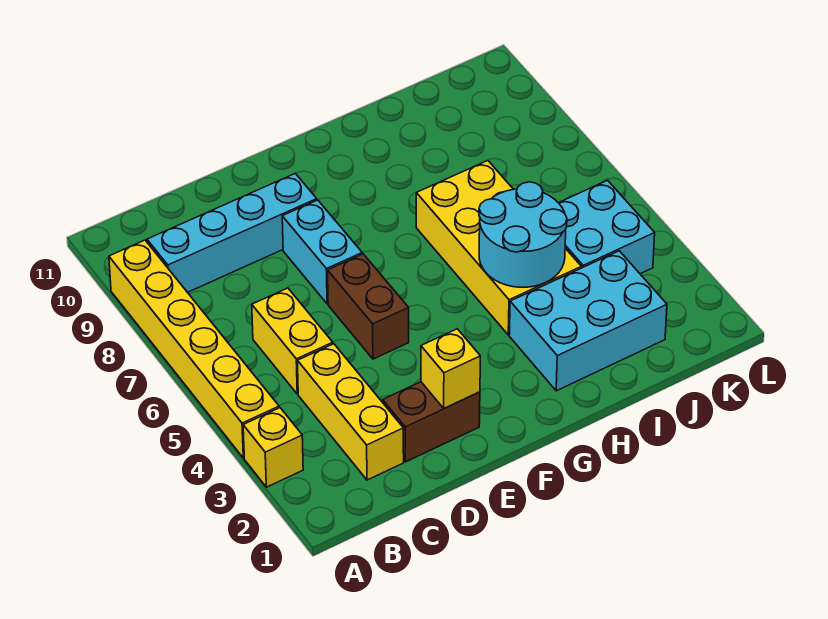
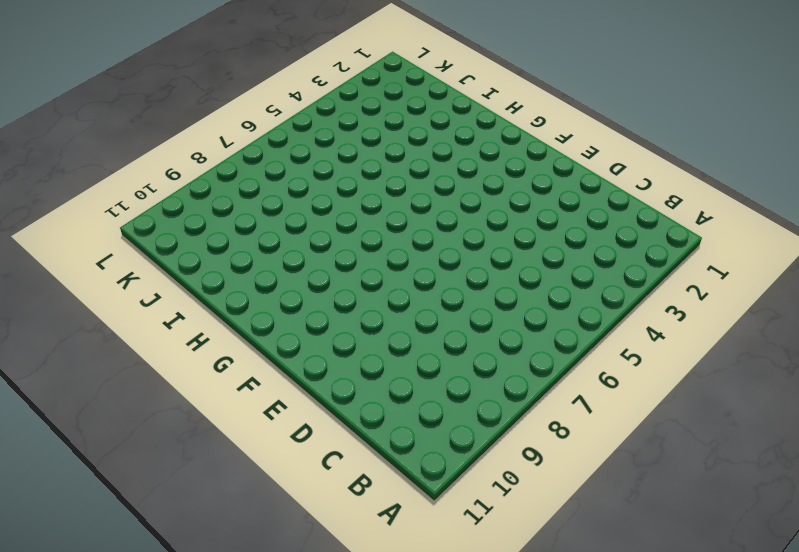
none -> yellow brick A3 level 1
none -> yellow brick A4:A9 level 1
none -> cyan brick B9:E9 level 1

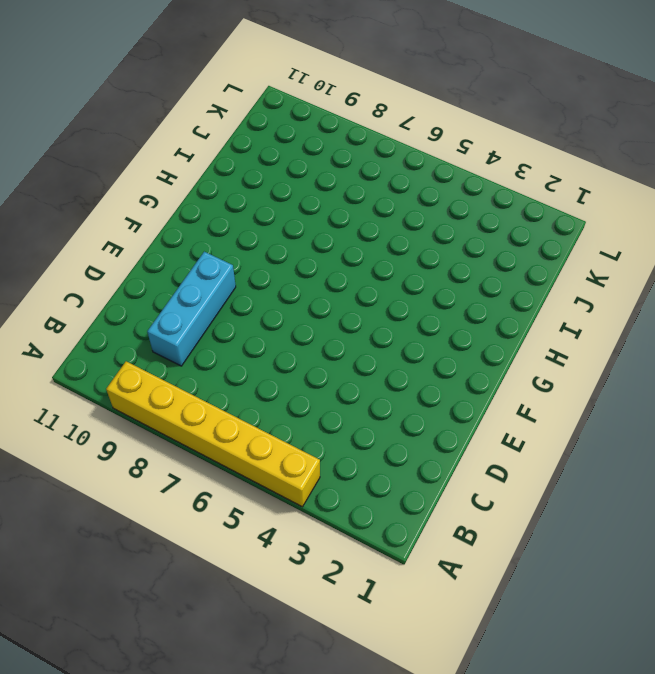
cyan brick C9:E9 level 1 -> cyan brick B9:E9 level 1
none -> yellow brick A3 level 1
none -> yellow brick C2:C4 level 1
none -> yellow brick C5:C6 level 1

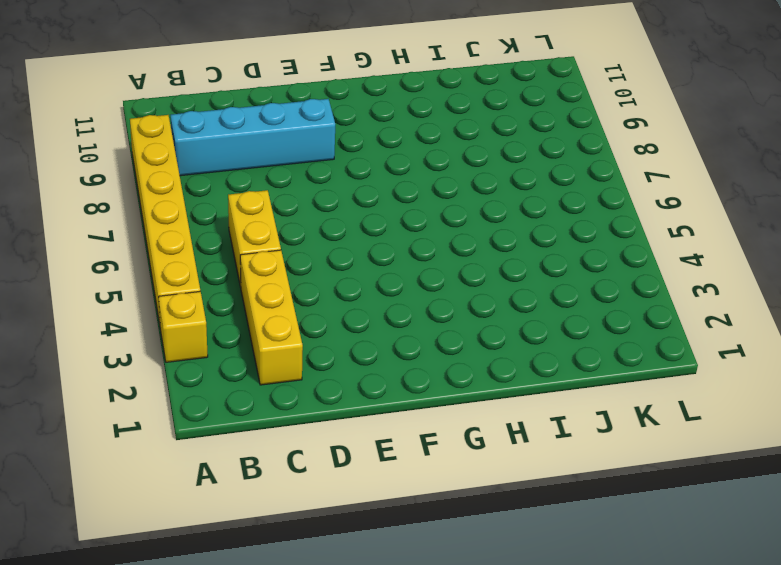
none -> brown brick D2:E2 level 1
none -> brown brick E5:E6 level 1
none -> cyan brick E7:E8 level 1

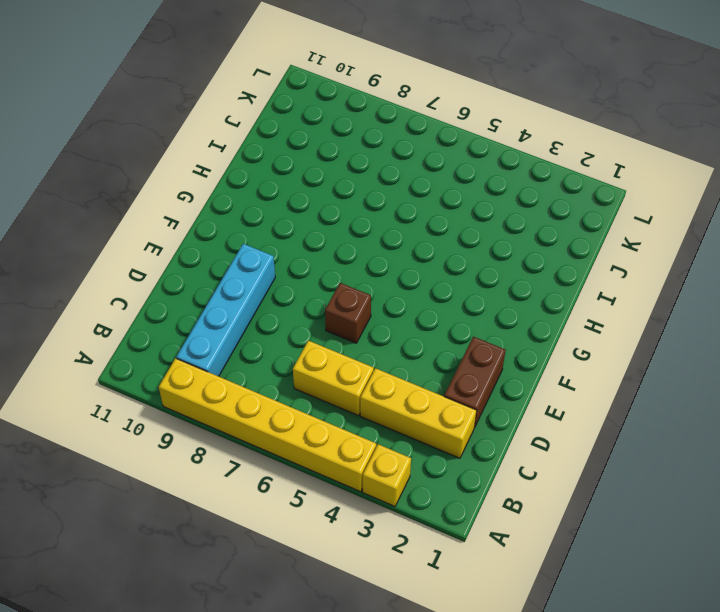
brown brick E6 level 1 -> brown brick E5:E6 level 1
none -> cyan brick E7:E8 level 1
none -> cyan brick H2:J3 level 1
none -> yellow brick H4:I7 level 1

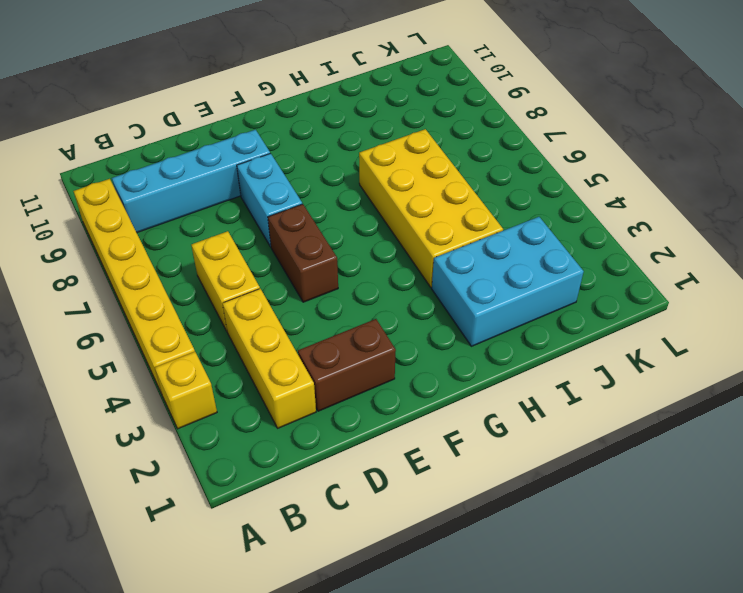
none -> cyan brick J4:K5 level 1
none -> yellow brick E2 level 2
none -> cyan round brick H4:I5 level 2

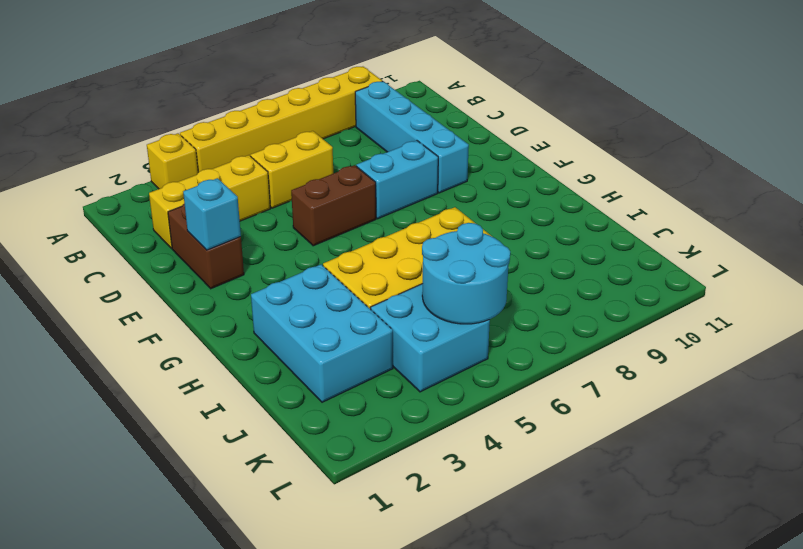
cyan brick E2 level 2 -> yellow brick E2 level 2
cyan round brick J5:K6 level 2 -> cyan round brick H4:I5 level 2

